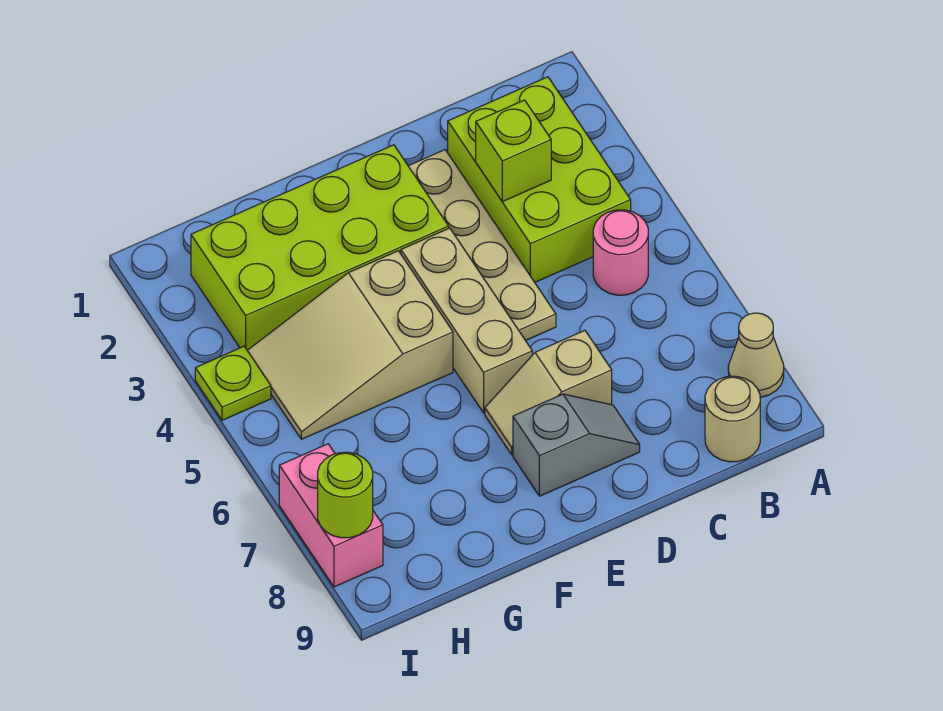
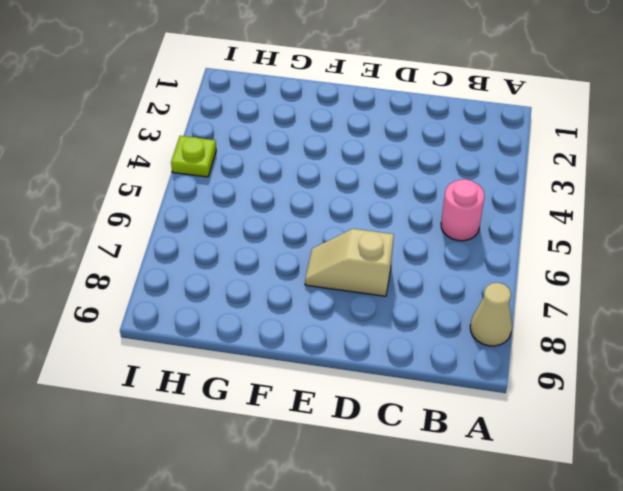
none -> lime brick B2:C4 level 1
none -> tan round brick B9 level 1
none -> tan plate D2:D5 level 1

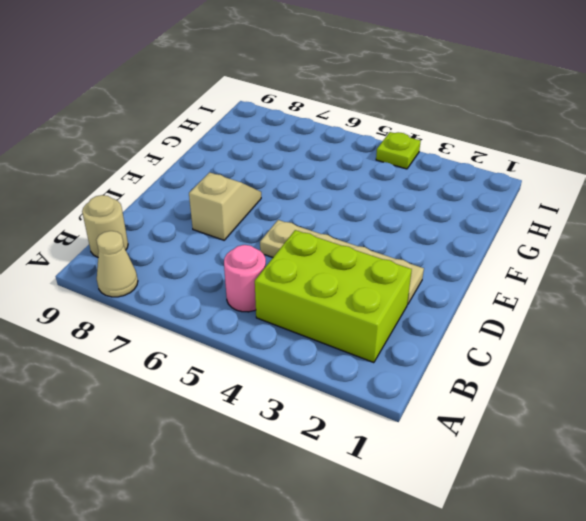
none -> grey slope D8:E8 level 1 top E
none -> lime brick E2:H3 level 1
none -> tan brick E4:E6 level 1

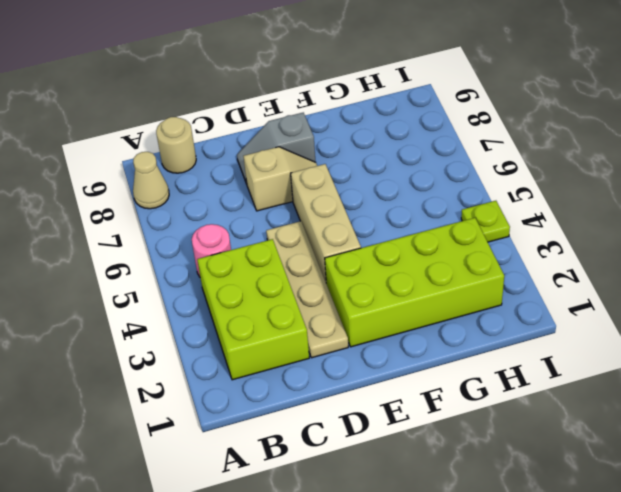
none -> tan slope F4:H5 level 1 top F
none -> pink brick I7:I8 level 1
none -> lime brick C3 level 2

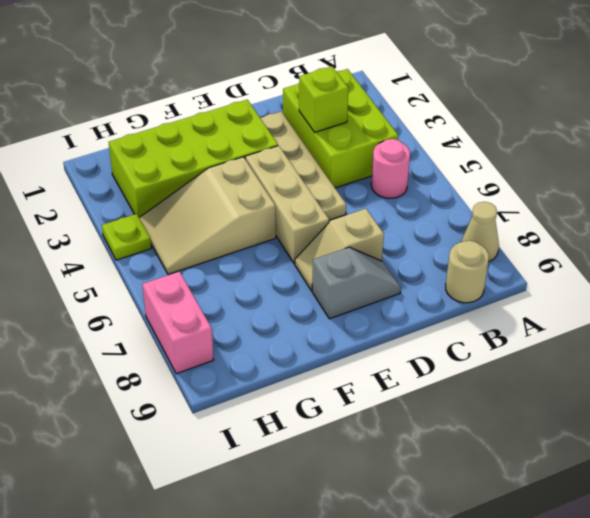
none -> lime round brick I8 level 2

